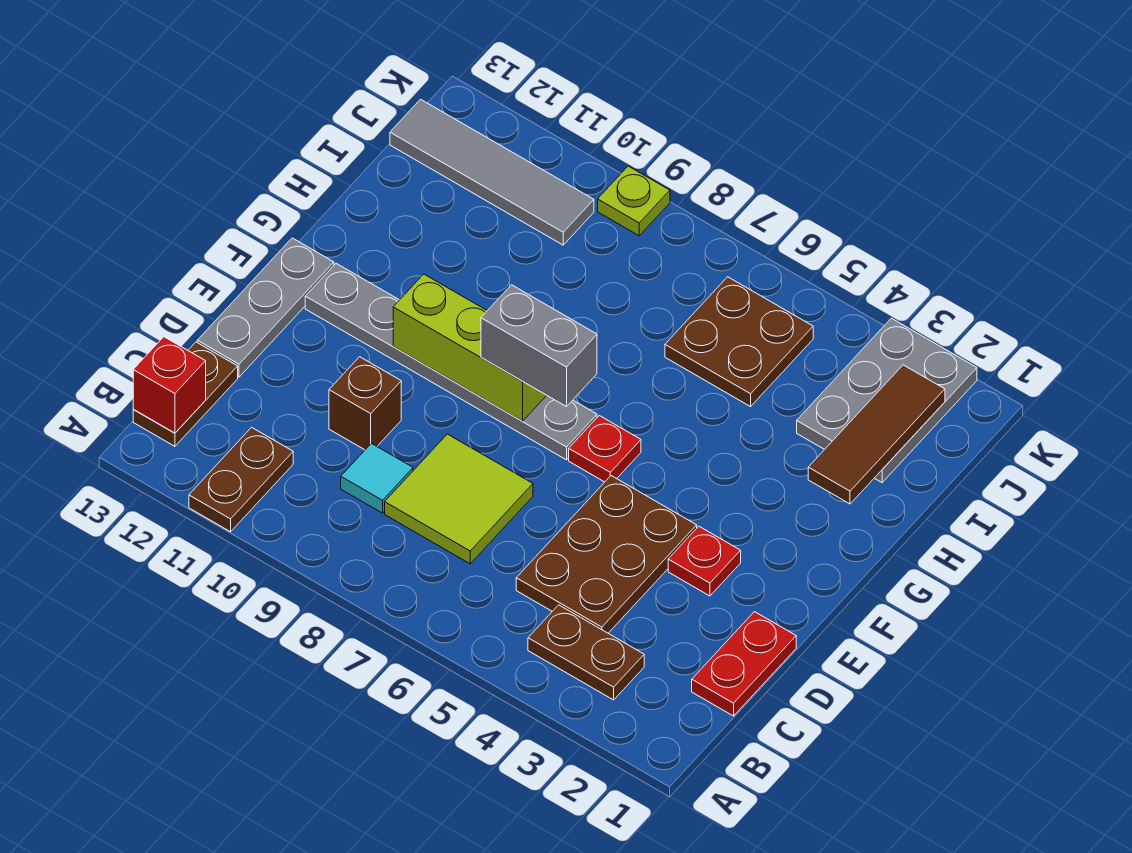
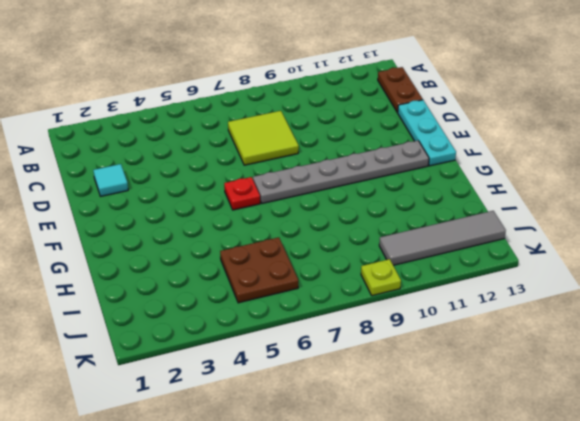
cyan tile D2 level 1 -> cyan tile C9 level 1
cyan plate D13:F13 level 1 -> grey plate D13:F13 level 1
none -> brown plate A11:B11 level 1
none -> brown plate B3:B4 level 1
none -> red plate C1:D1 level 1

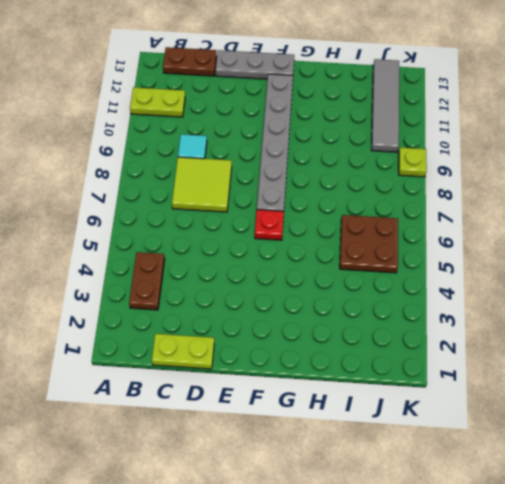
lime plate A11:B11 level 1 -> brown plate A11:B11 level 1
lime plate C1:D1 level 1 -> red plate C1:D1 level 1
none -> brown plate C4:E5 level 1
none -> brown brick D10 level 1
none -> red plate E3 level 1

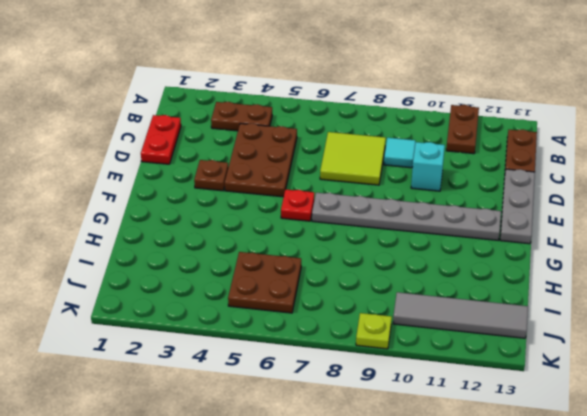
cyan brick D10 level 1 -> brown brick D10 level 1
brown plate E3 level 1 -> red plate E3 level 1
none -> grey plate I2:K3 level 1
none -> red brick B13 level 2
none -> lime brick F8:F10 level 2

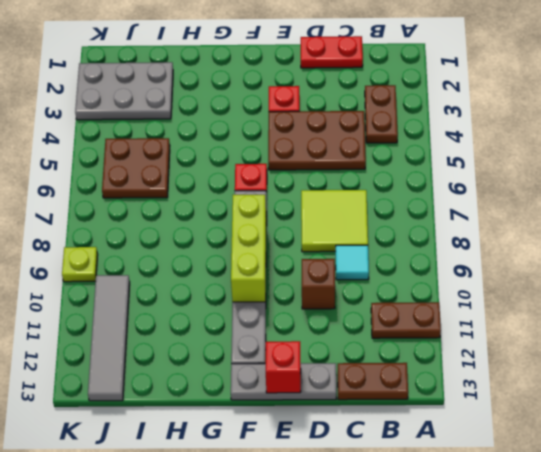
red brick E13 level 2 -> red brick B13 level 2
none -> brown tile H2:J2 level 2
none -> grey brick F7:F8 level 3

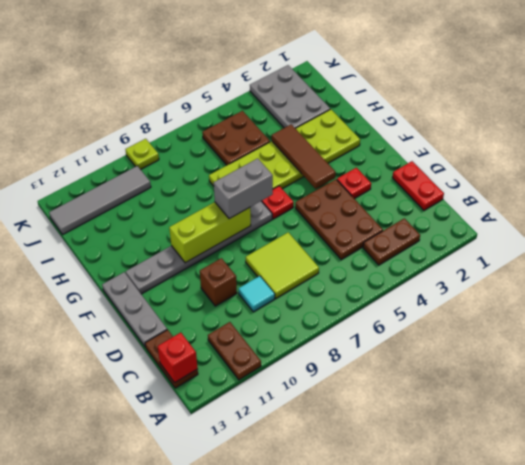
brown tile F4:H4 level 2 -> brown tile H2:J2 level 2
lime plate G2:H7 level 1 -> none

